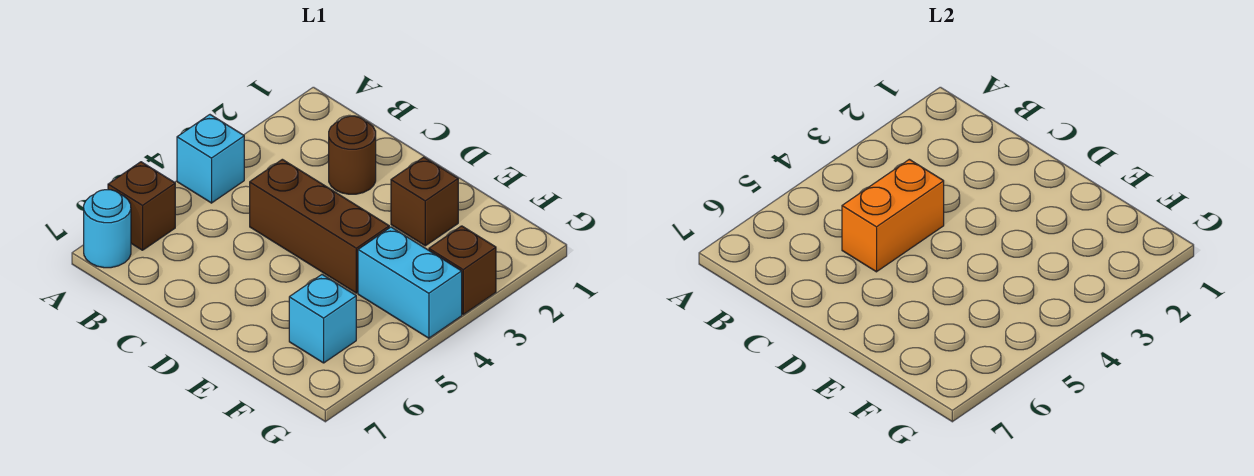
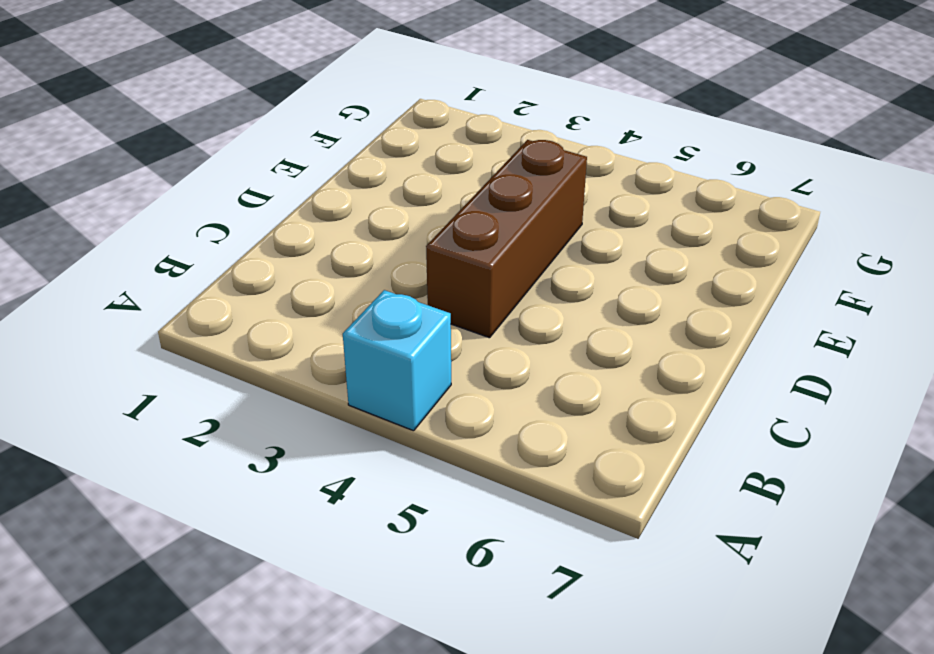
none -> brown brick A6 level 1
none -> cyan round brick A7 level 1

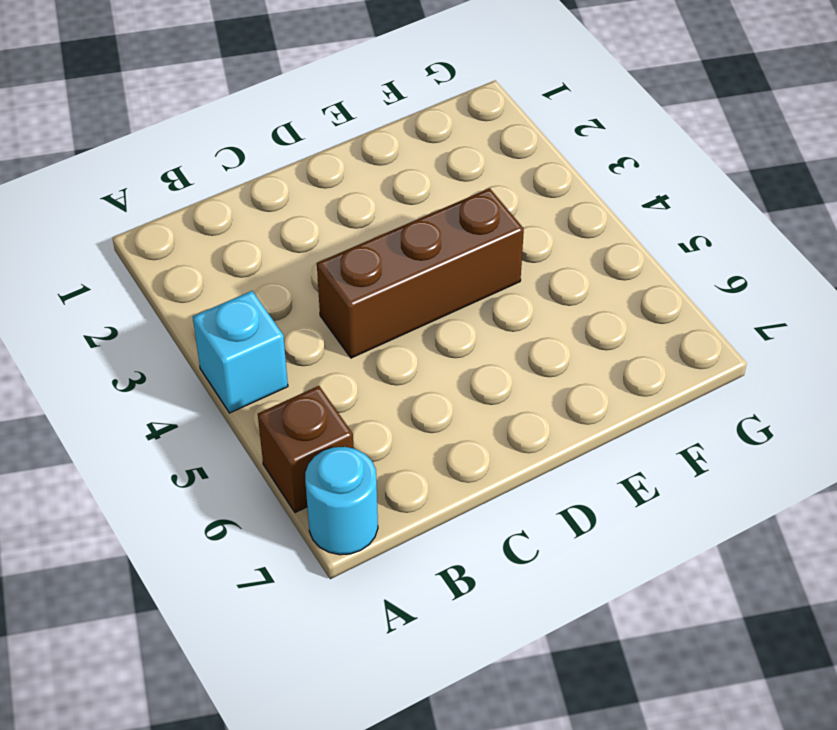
none -> brown round brick C2 level 1
none -> brown brick E2 level 1

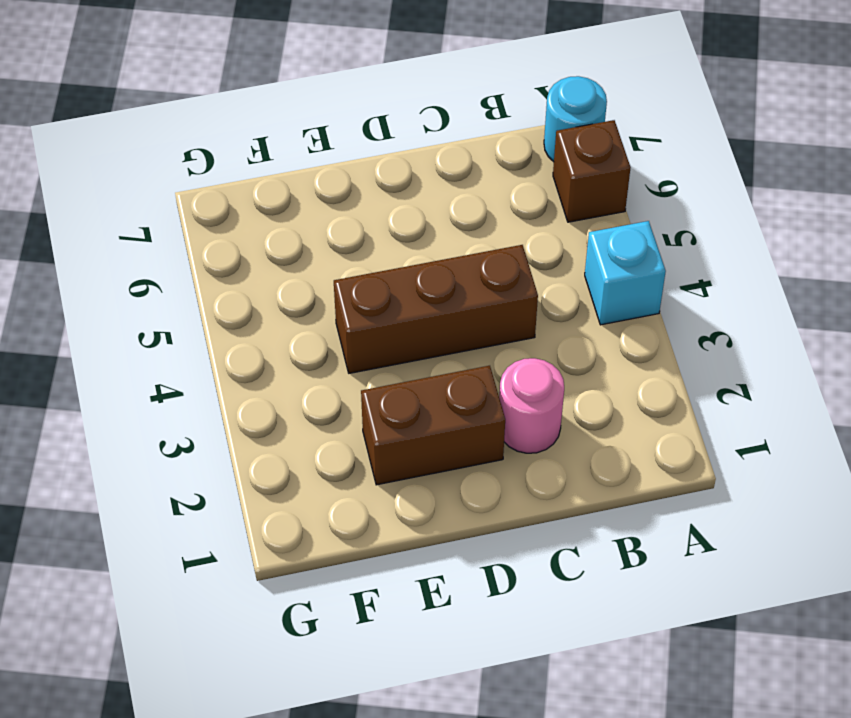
pink round brick C2 level 1 -> brown round brick C2 level 1
brown brick D2:E2 level 1 -> brown brick E2 level 1
none -> cyan brick F4:G4 level 1
none -> cyan brick F6 level 1

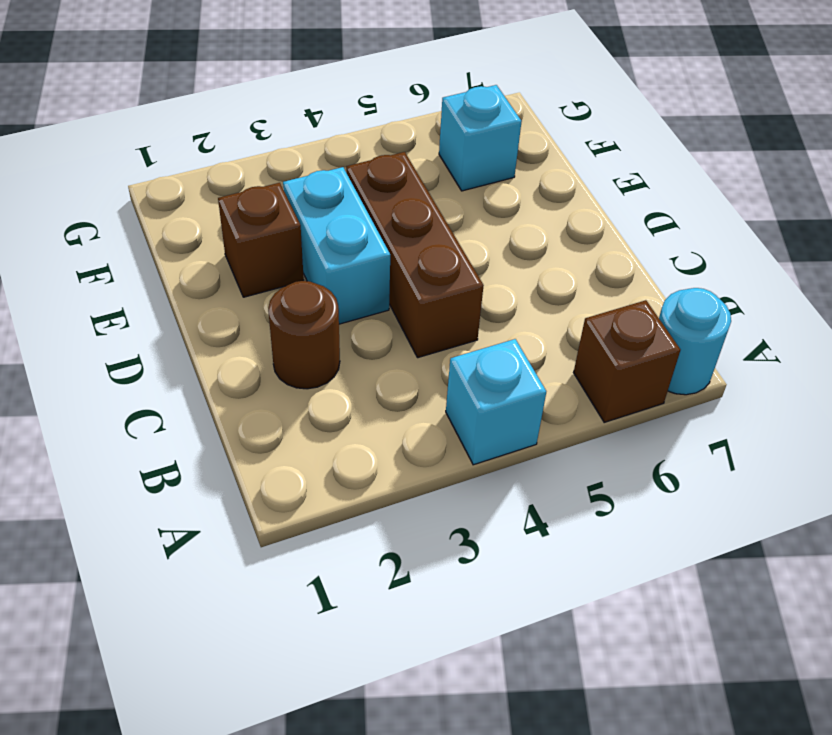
cyan brick D3:E3 level 1 -> cyan brick F4:G4 level 1
none -> brown brick G3 level 1
none -> orange brick C4:C5 level 2

